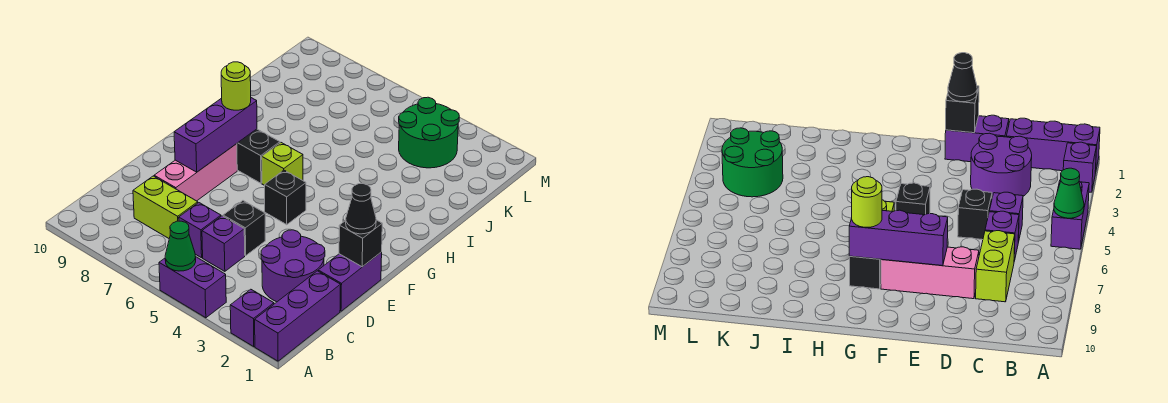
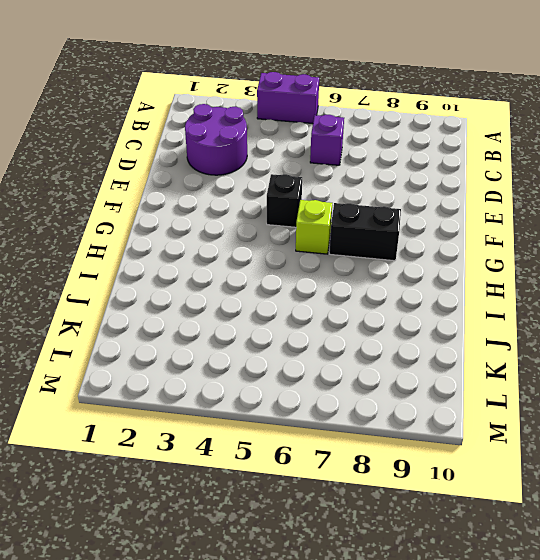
none -> purple brick A1:C1 level 1
none -> purple brick A2 level 1
none -> purple brick C5 level 1

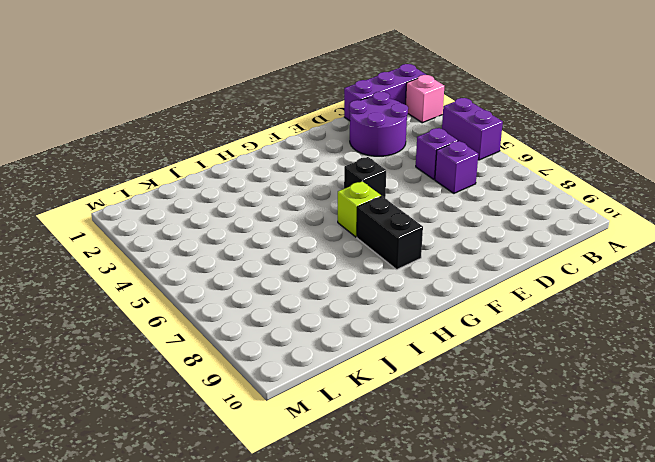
pink brick A2 level 1 -> purple brick A2 level 1
none -> lime brick C7:C8 level 1
none -> purple brick D1:E1 level 1
none -> black brick D5 level 1

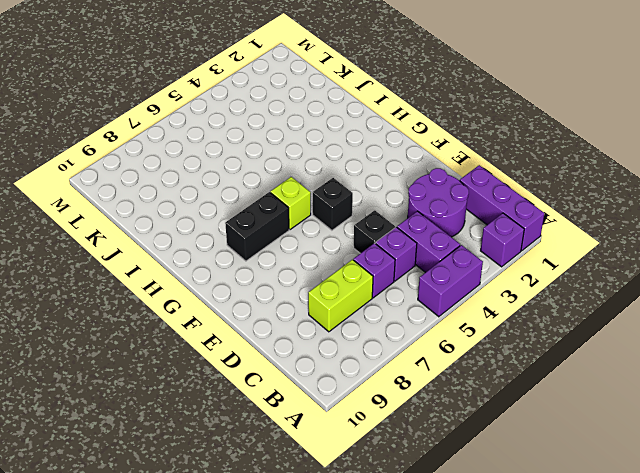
purple brick B4:C4 level 1 -> purple brick D1:E1 level 1
none -> pink brick D8:F8 level 1
none -> green round brick K3:L4 level 1
none -> green cone A5 level 2

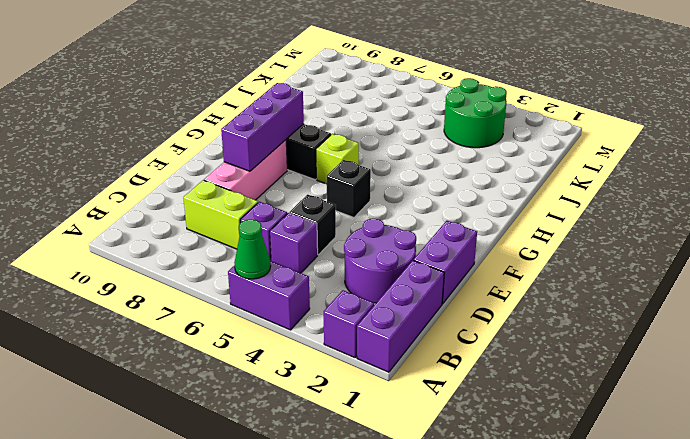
none -> black brick E1 level 2
none -> black cone E1 level 3
none -> lime round brick G8 level 3

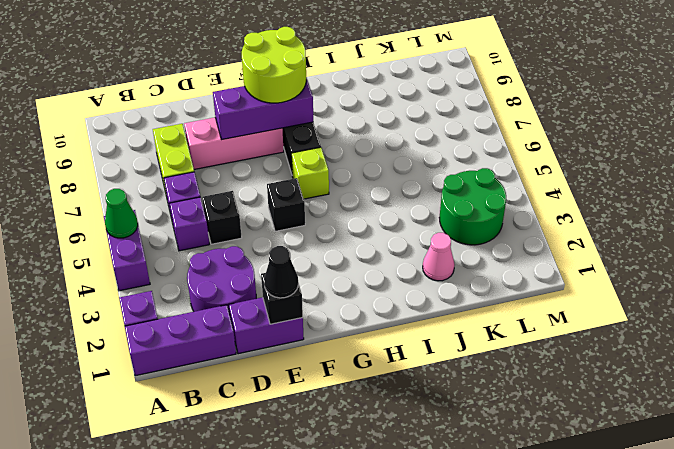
lime round brick F8:G9 level 3 -> lime round brick G8 level 3
pink cone J2 level 1 -> none

